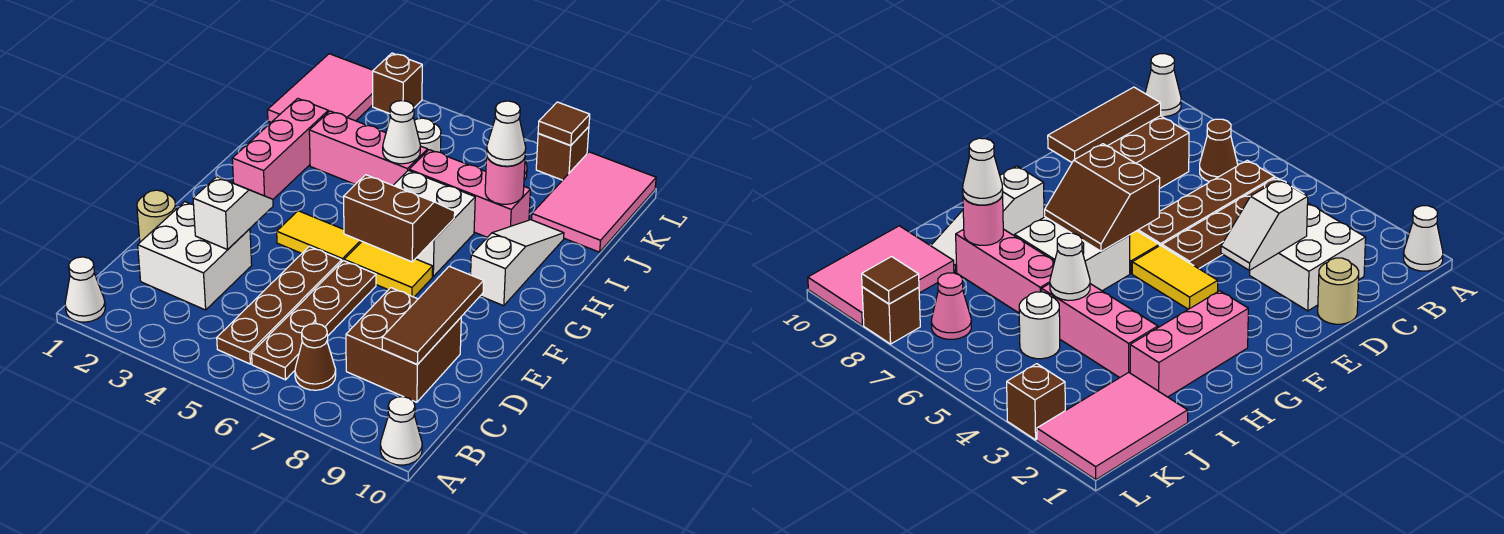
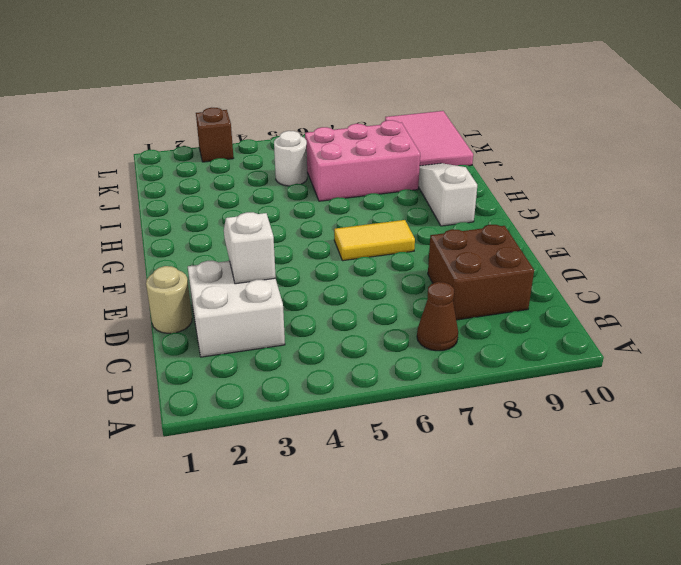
pink brick I6:J8 level 1 -> pink brick I6:I8 level 1
none -> white cone A1 level 1
none -> white cone A10 level 1
none -> brown plate B5:E5 level 1

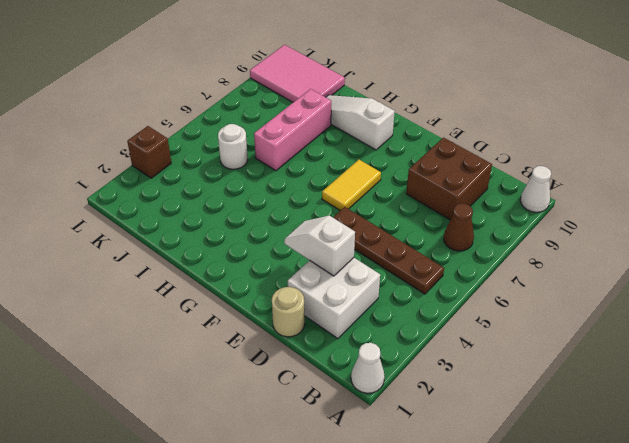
none -> brown plate B6:E6 level 1
none -> yellow tile F4:F5 level 1
none -> pink brick G2:I2 level 1

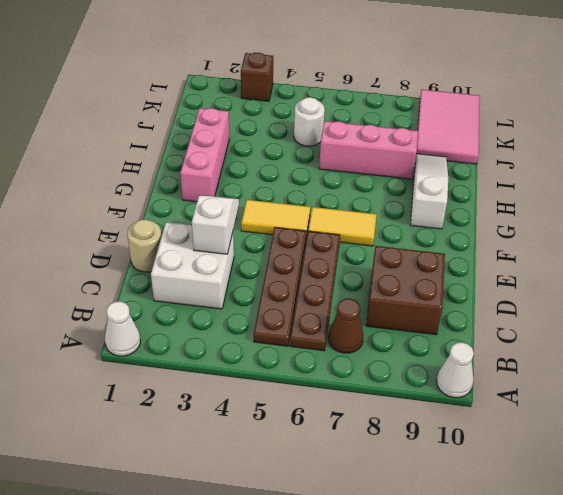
none -> white brick G6:H7 level 1
none -> pink brick I3:I5 level 1
none -> pink tile J1:L2 level 1

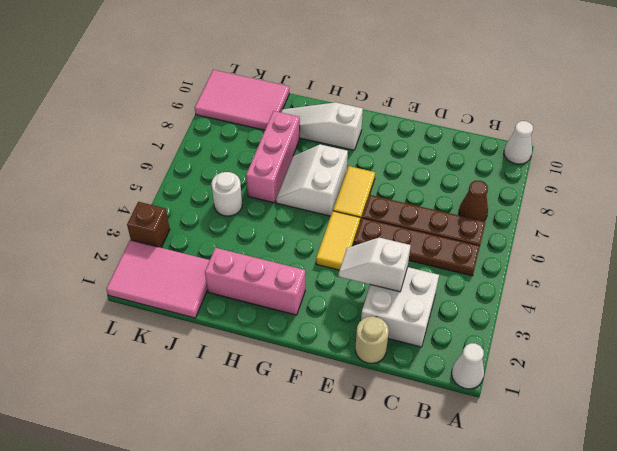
white slope G6:H7 level 1 top G -> white brick G6:H7 level 1
none -> brown brick C8:D9 level 1
none -> pink brick I3:I5 level 1
none -> pink cone K7 level 1

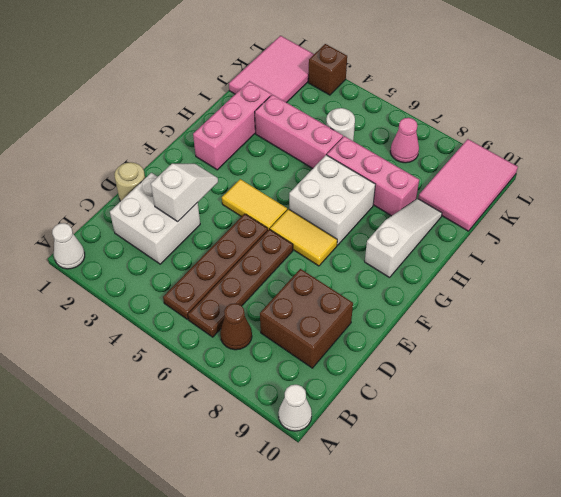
none -> brown brick L8 level 1
none -> brown tile C9:E9 level 2
none -> brown slope F6:G7 level 2 top F

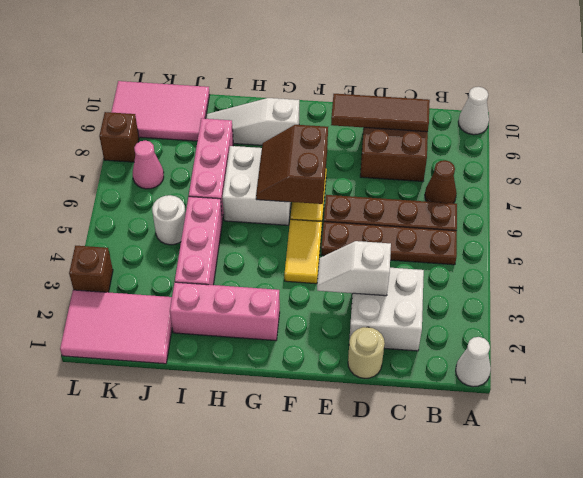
none -> white cone I5 level 2
none -> pink round brick I8 level 2
none -> brown tile L8 level 2

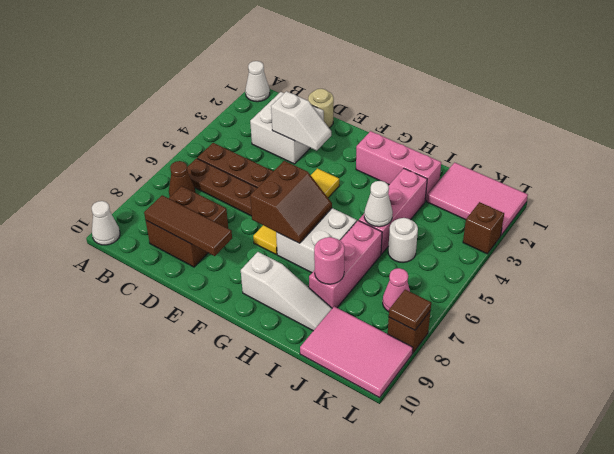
none -> white cone I8 level 3

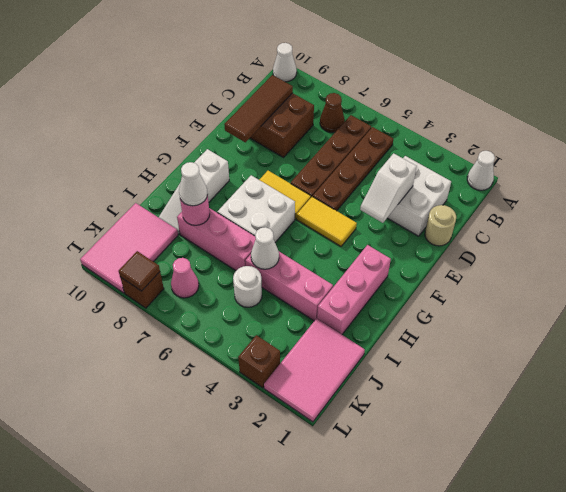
none -> brown slope F6:G7 level 2 top F

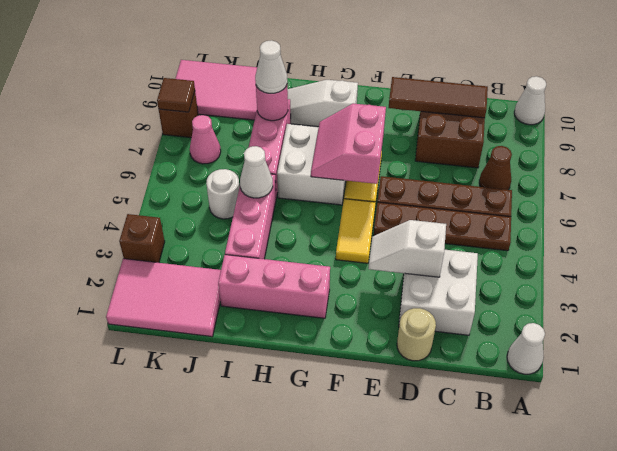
pink slope F6:G7 level 2 top F -> brown slope F6:G7 level 2 top F

